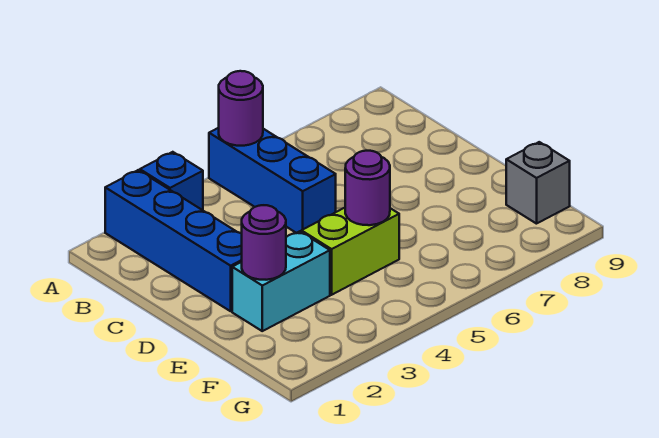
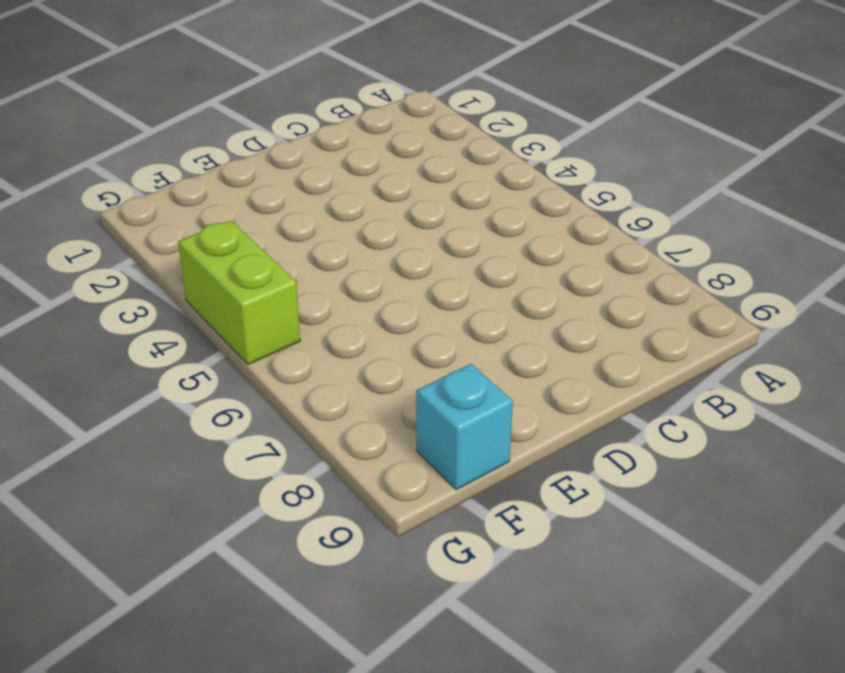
cyan brick F9 level 1 -> grey brick F9 level 1
lime brick G4:G5 level 1 -> lime brick E4:E5 level 1
none -> blue brick A2:D2 level 1
none -> blue brick A3 level 1

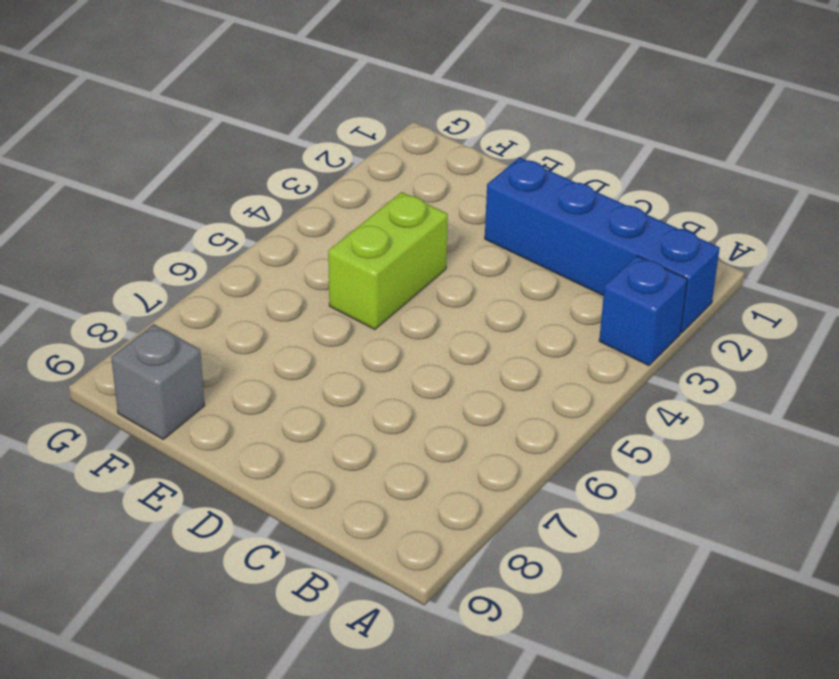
none -> blue brick A5:C5 level 1
none -> cyan brick E2:E3 level 1

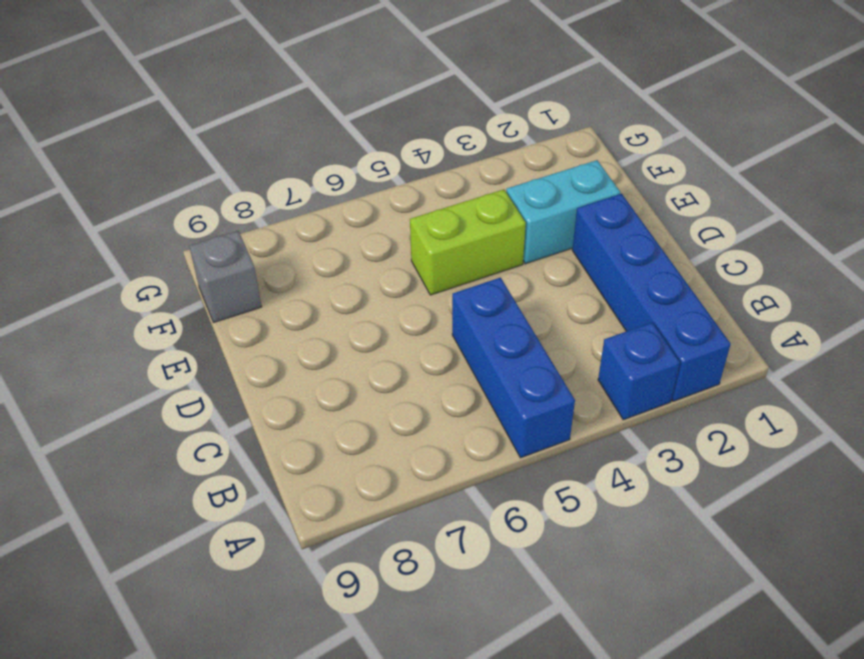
none -> purple round brick A5 level 2
none -> purple round brick E2 level 2

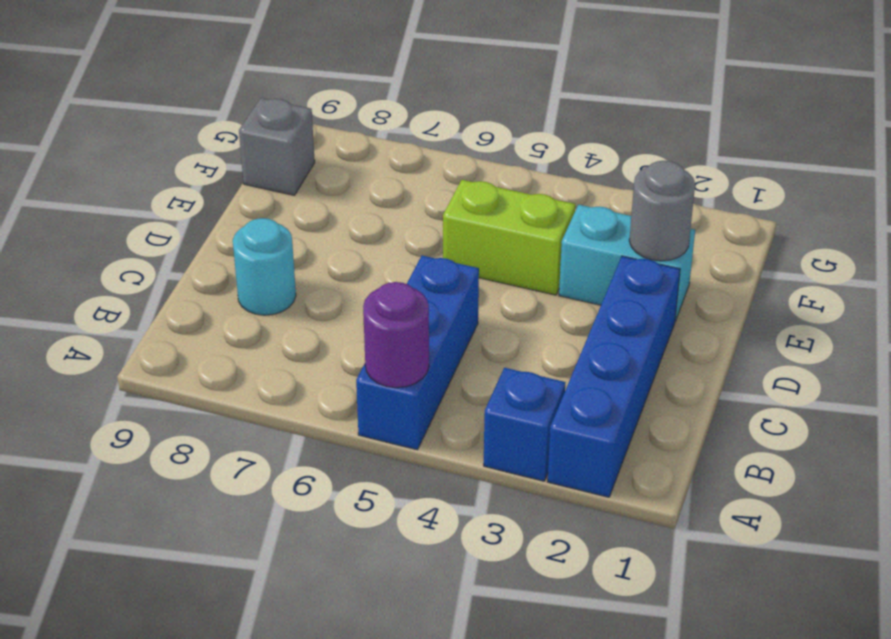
cyan round brick C8 level 1 -> none
grey round brick E2 level 2 -> purple round brick E2 level 2
none -> purple round brick E5 level 2

